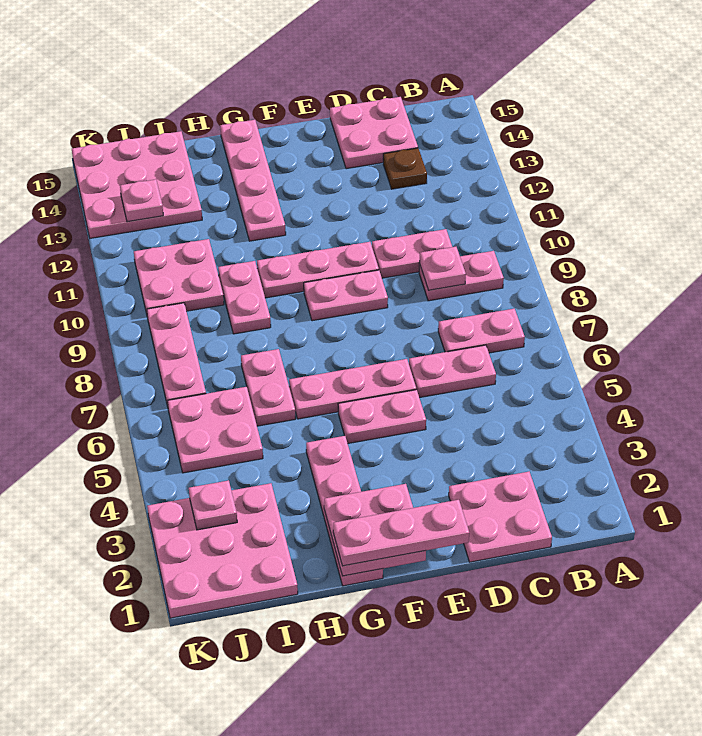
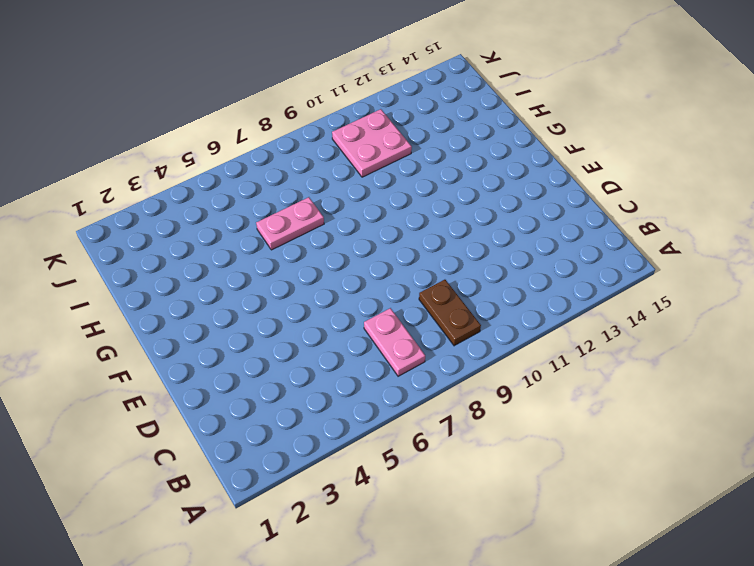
brown plate B9:C9 level 1 -> pink plate B9:C9 level 1
none -> pink plate C1:D2 level 1
none -> pink plate C6:D6 level 1
none -> pink plate C10:D10 level 1

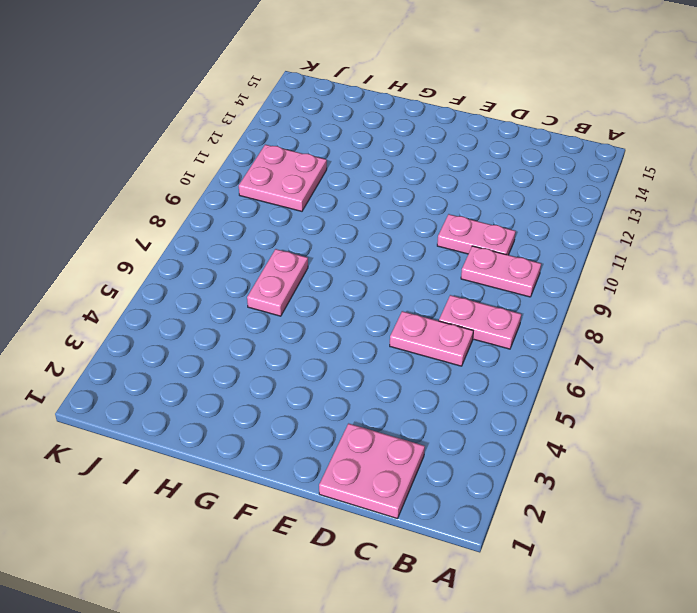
none -> brown plate C13 level 1
none -> pink plate C14:D15 level 1
none -> pink plate E5:F5 level 1

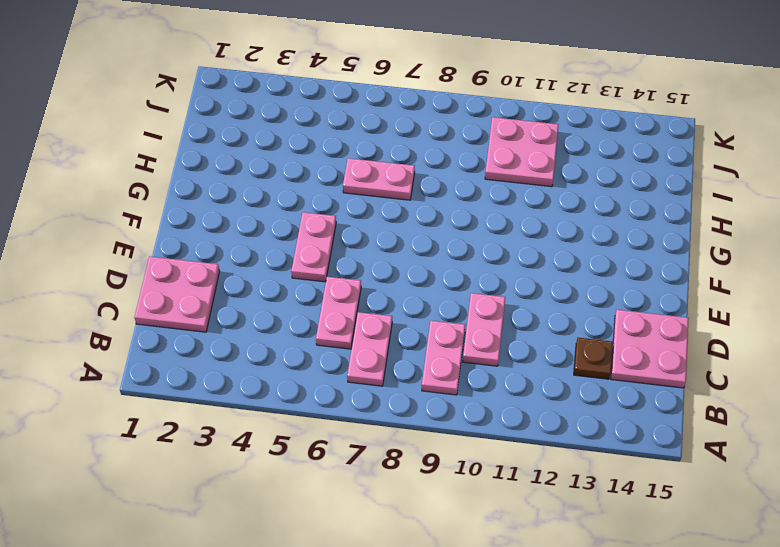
none -> pink plate E6:G6 level 1
none -> pink plate E9:F9 level 1
none -> pink plate E10:G10 level 1

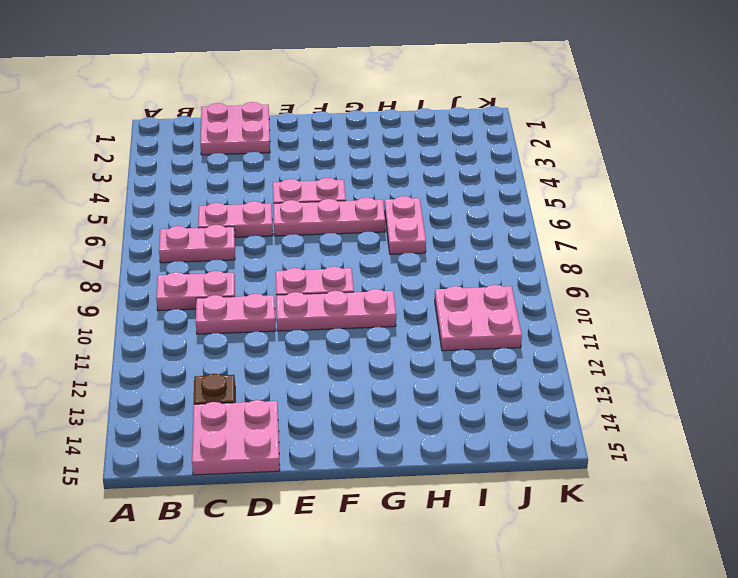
none -> pink plate G1:G4 level 1
none -> pink plate G12:G15 level 1
none -> pink plate H9:H10 level 1

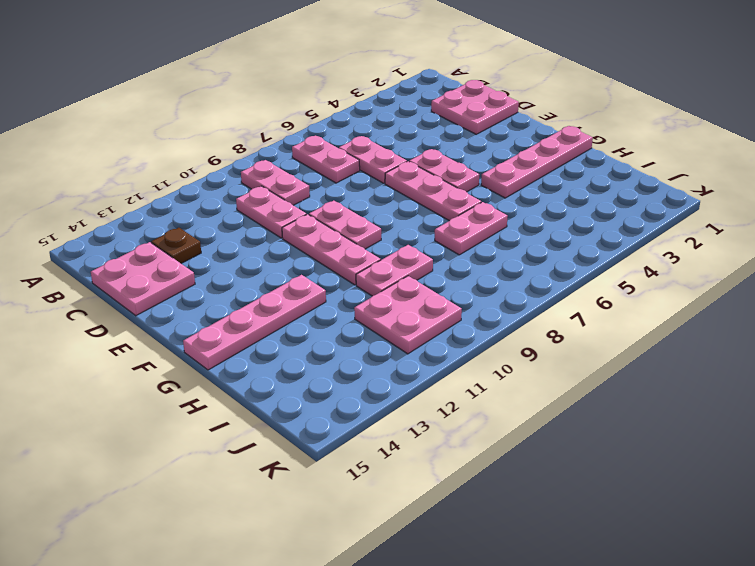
none -> pink plate I1:K3 level 1
none -> pink plate I5:J6 level 1
none -> pink plate I13:K15 level 1

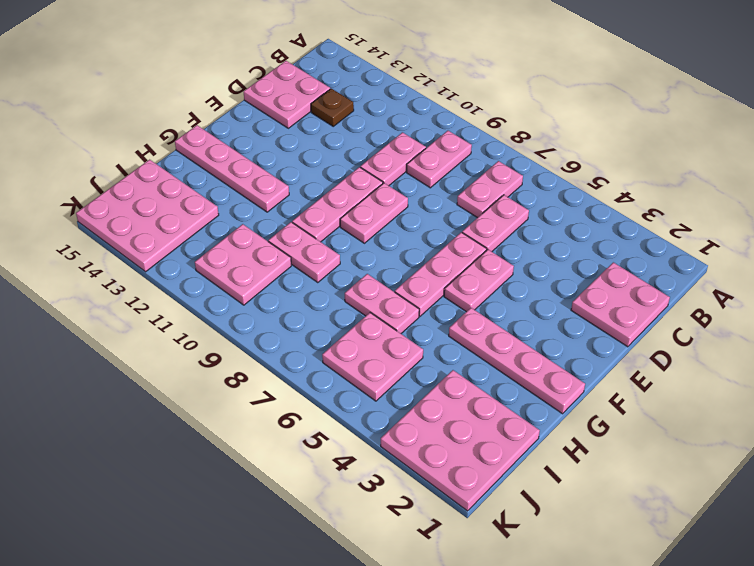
none -> pink plate J7:J9 level 1
none -> pink plate C9 level 2
none -> pink plate F1:G2 level 2

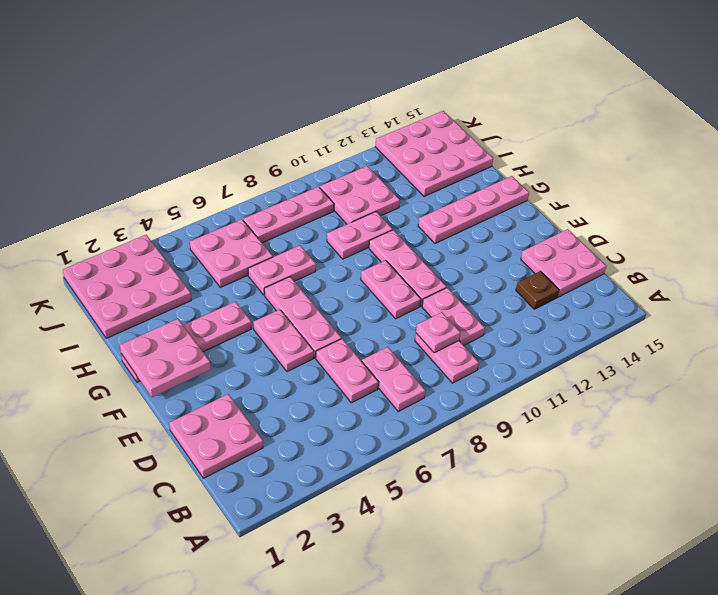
none -> pink plate J3 level 2
none -> pink plate J13 level 2
none -> pink plate E1:G1 level 3

